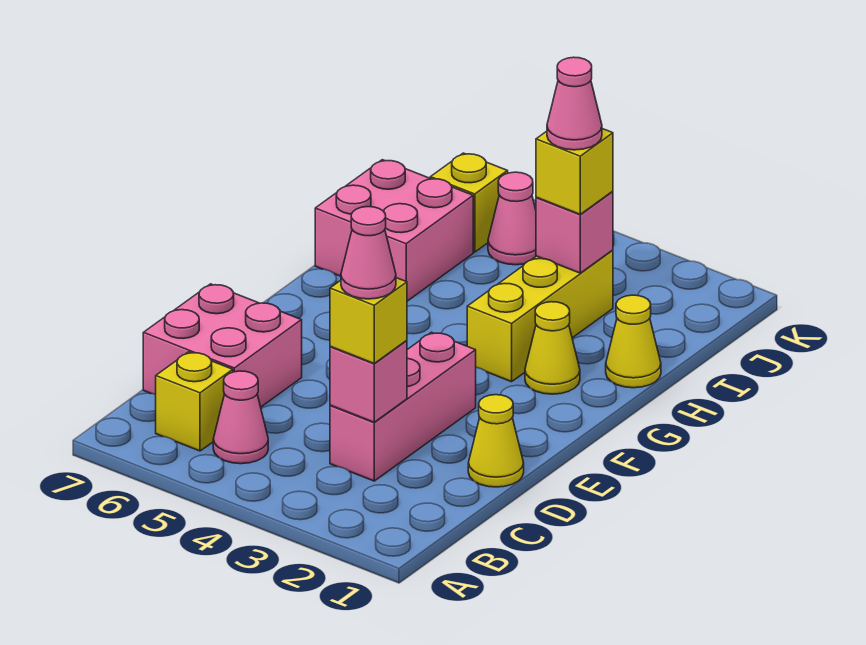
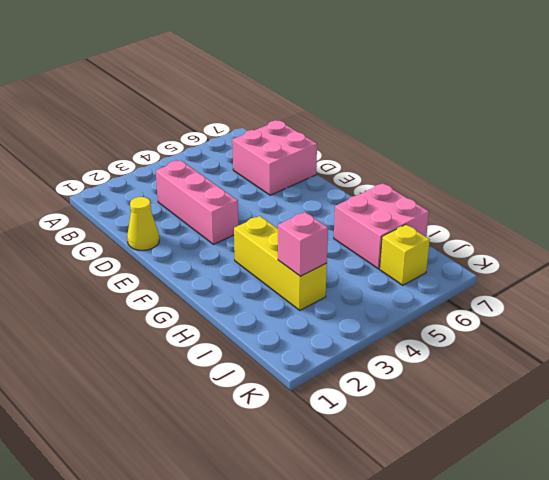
none -> pink cone B5 level 1
none -> yellow brick B6 level 1
none -> yellow cone G2 level 1

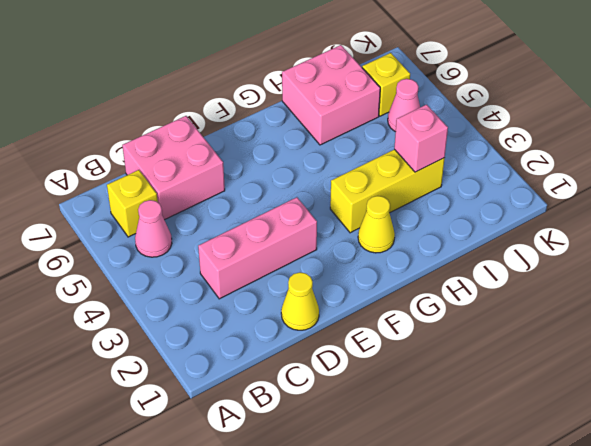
none -> yellow cone H1 level 1
none -> pink brick C3 level 2
none -> yellow brick C3 level 3

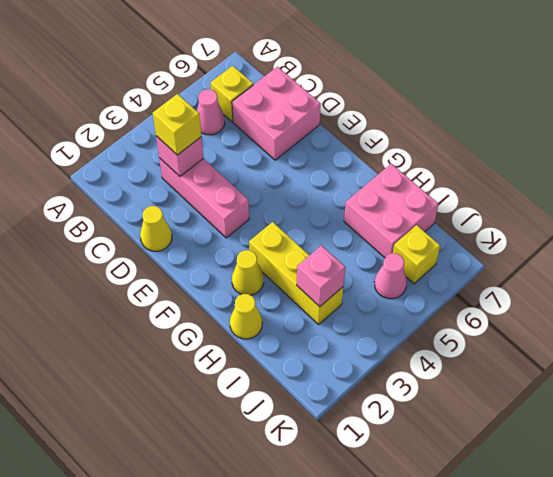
none -> yellow brick I3 level 3
none -> pink cone C3 level 4
none -> pink cone I3 level 4

